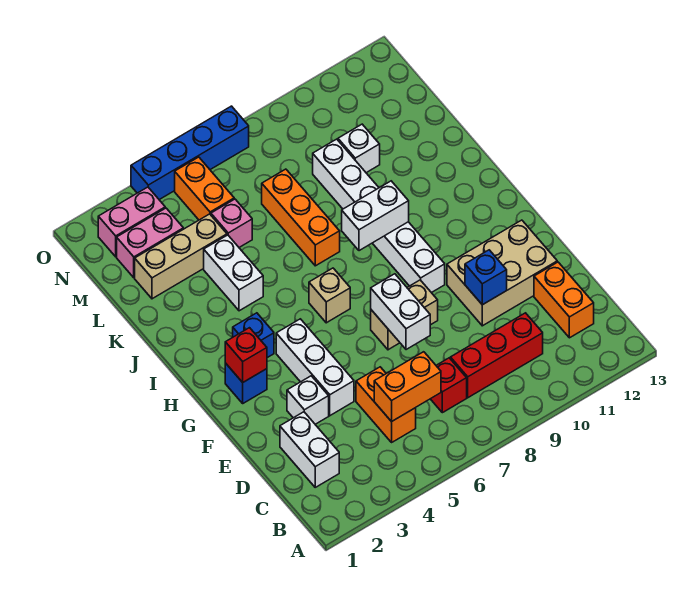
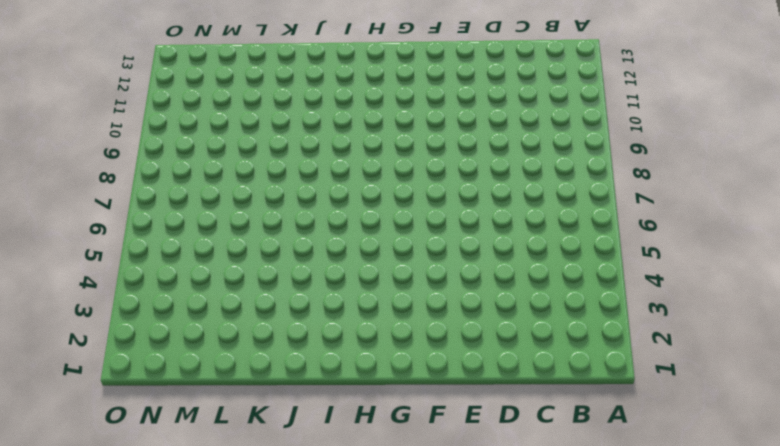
none -> white brick C2:D2 level 1
none -> orange brick C5:D5 level 1
none -> red brick C7 level 1

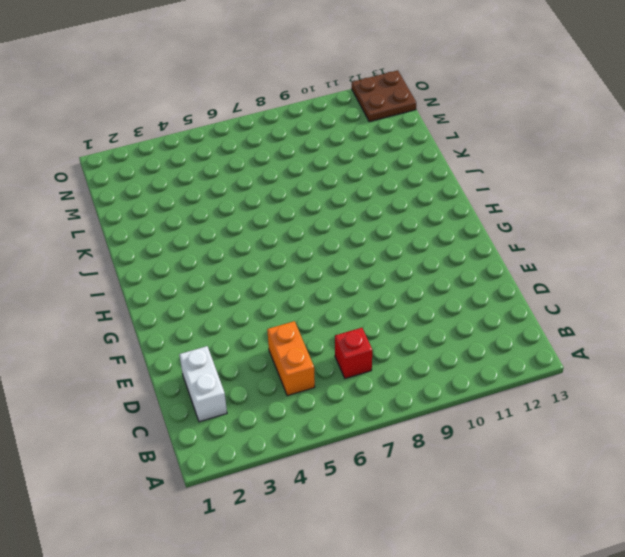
brown plate N12:O13 level 1 -> none
none -> red brick C8:C10 level 1
none -> orange brick C12:D12 level 1
none -> white brick E3 level 1

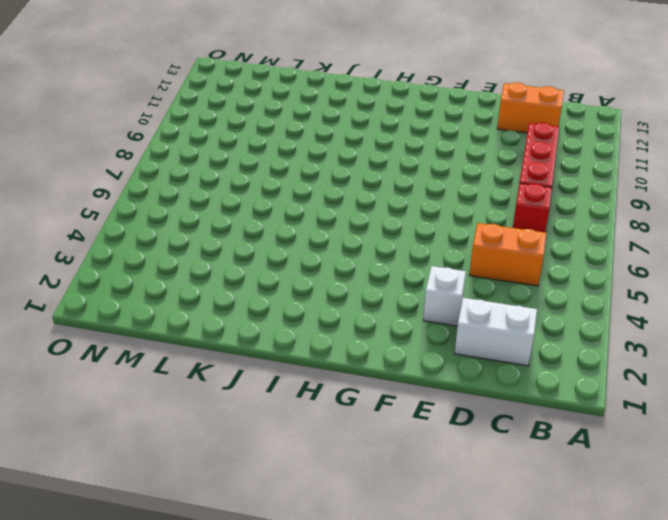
none -> white brick E4:G4 level 1
none -> tan brick E10:F12 level 1
none -> tan brick F7:F8 level 1

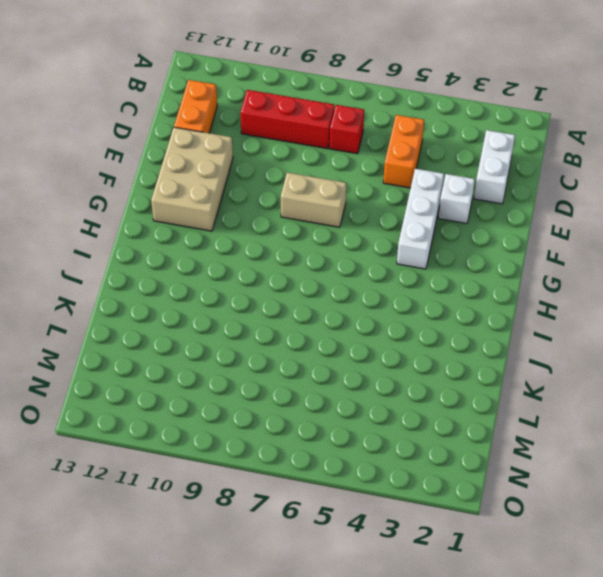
tan brick E11:G12 level 1 -> tan brick E10:F12 level 1
none -> blue brick G2 level 1
none -> white brick G9:L9 level 1
none -> blue brick H3 level 1

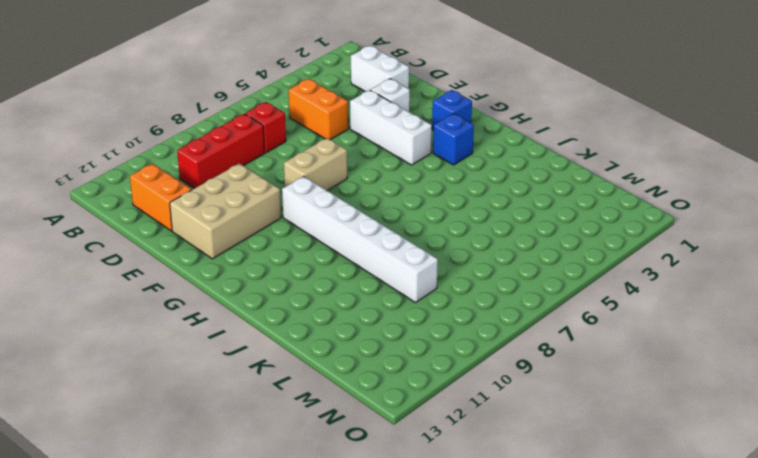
none -> tan brick H6 level 1
none -> white brick J4:K4 level 1
none -> orange brick J7:L7 level 1

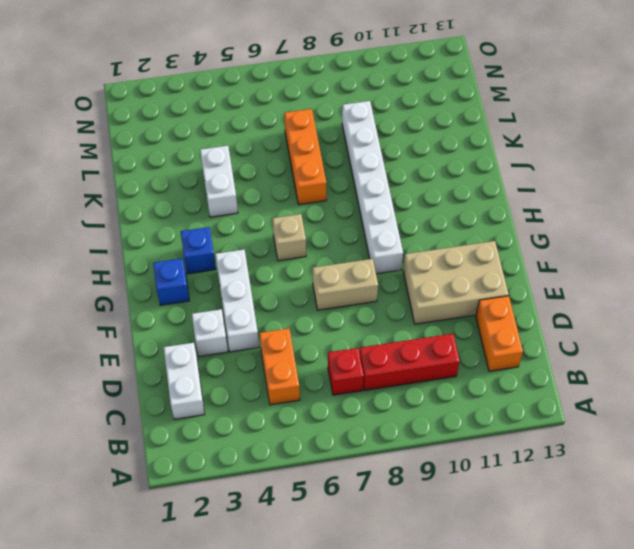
none -> tan brick L2:L4 level 1
none -> pink brick L5 level 1
none -> white brick L10 level 1

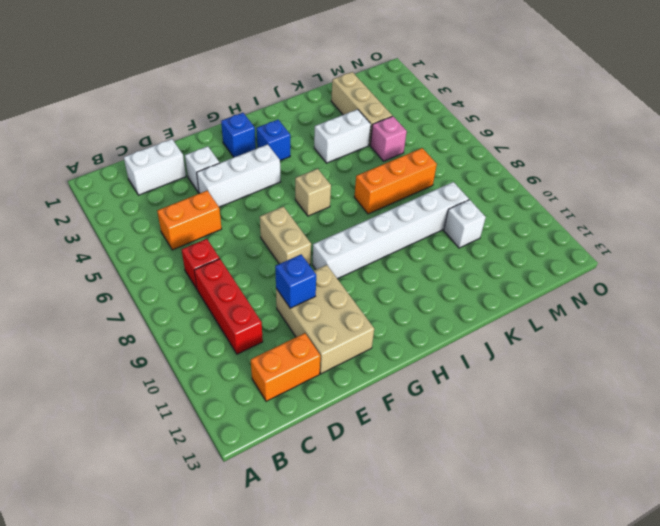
none -> pink brick M2:M3 level 1
none -> orange brick M5:N5 level 1
none -> pink brick N2:N3 level 1

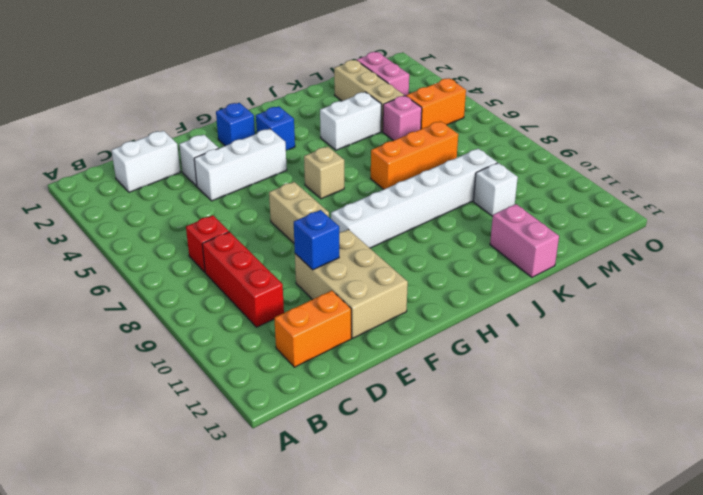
pink brick K12:K13 level 1 -> pink brick N2:N3 level 1
none -> orange brick C5:D5 level 1
none -> blue brick O4:O7 level 1
none -> orange brick C5:C6 level 2

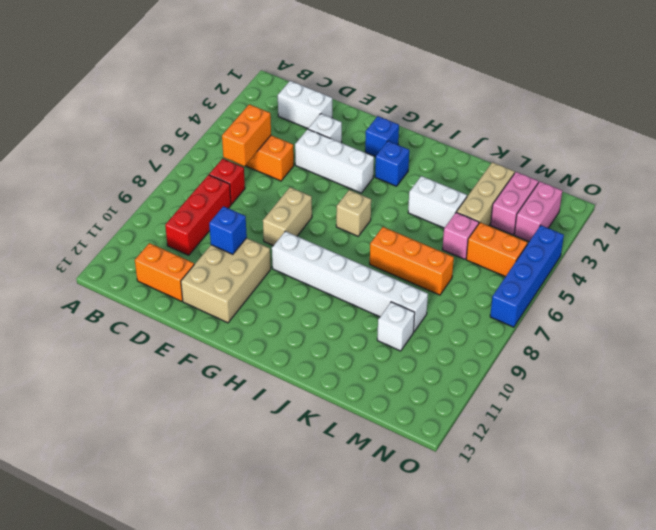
none -> white brick E7:F7 level 2
none -> red brick G2 level 2
none -> white brick I8:I9 level 2

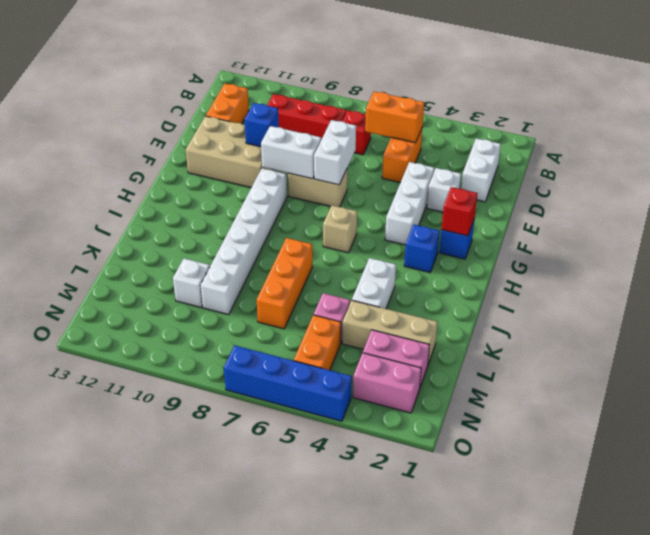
white brick F8:F9 level 2 -> white brick I8:I9 level 2

